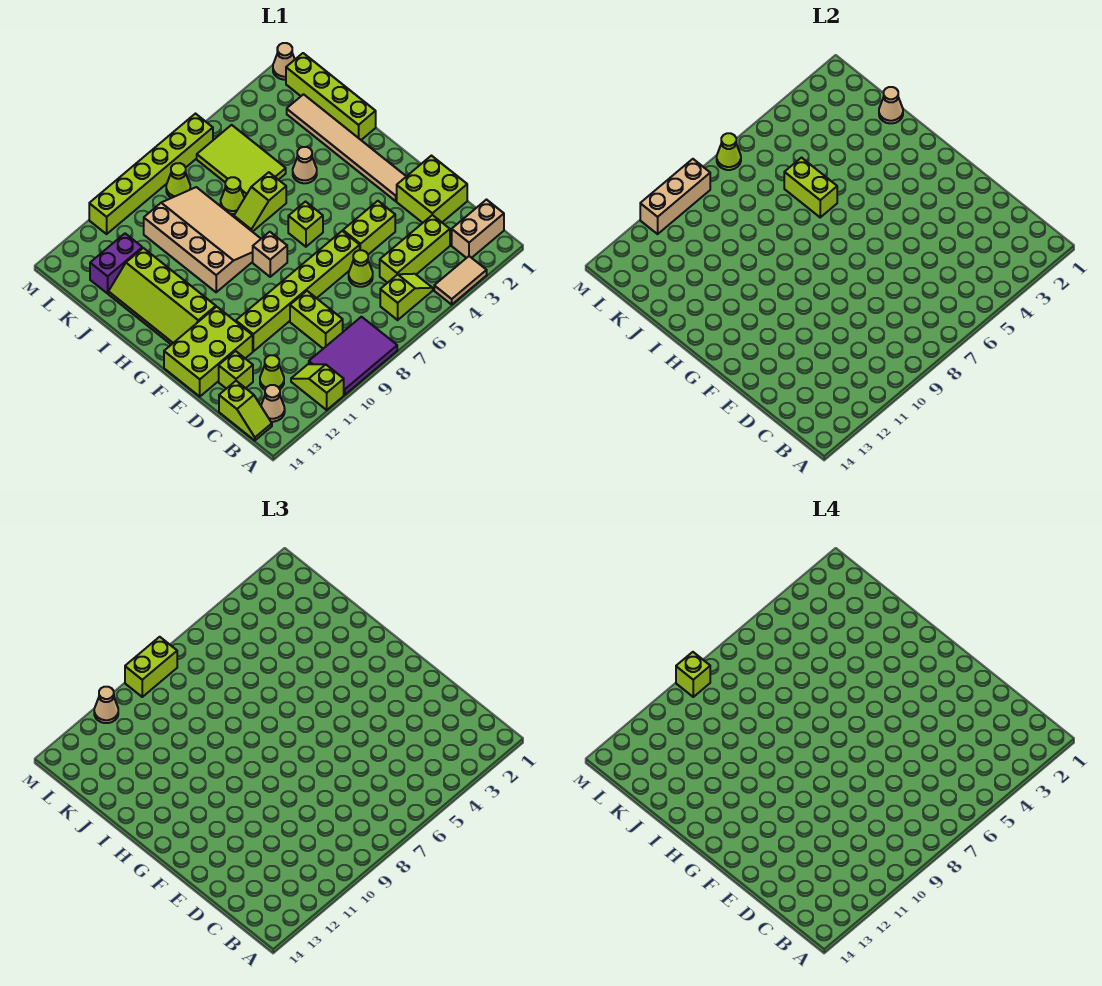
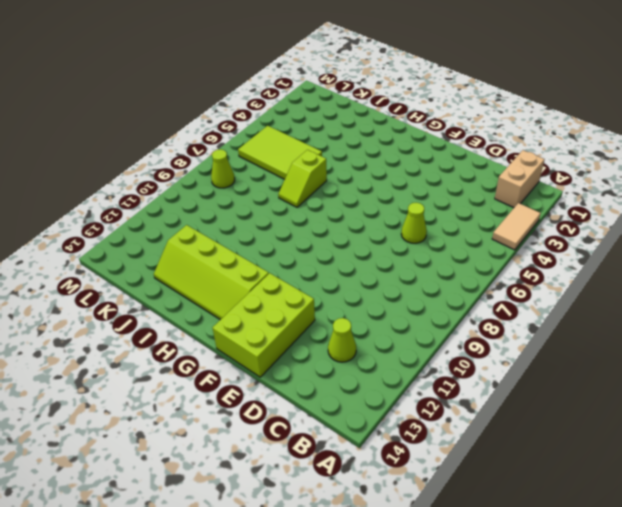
none -> purple tile A8:B10 level 1
none -> lime slope A11:B11 level 1 top A
none -> lime slope B5:B6 level 1 top 6
none -> tan cone B13 level 1

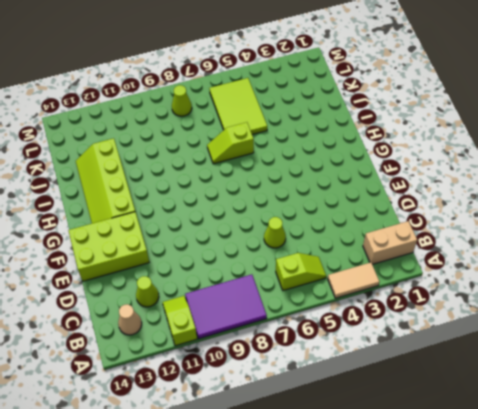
none -> lime slope B14:C14 level 1 top C
none -> lime brick C3:C5 level 1
none -> lime brick C9:D9 level 1
none -> lime brick D1:E2 level 1

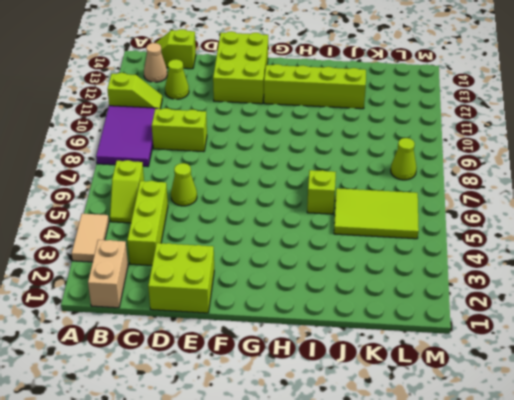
none -> lime brick D13 level 1
none -> lime brick E4:E5 level 1
none -> lime brick E6:E11 level 1
none -> tan tile F2:K2 level 1

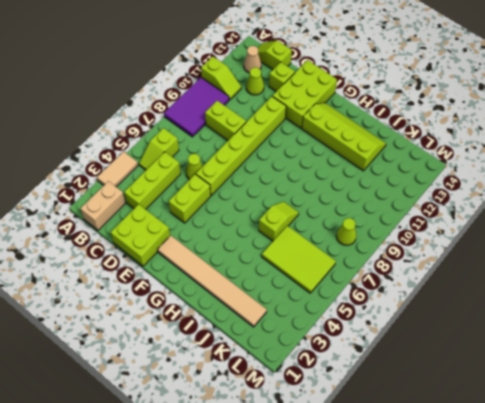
none -> lime brick G6 level 1
none -> tan brick G8 level 1
none -> tan slope H8:K10 level 1 top 10
none -> lime brick I1:L1 level 1

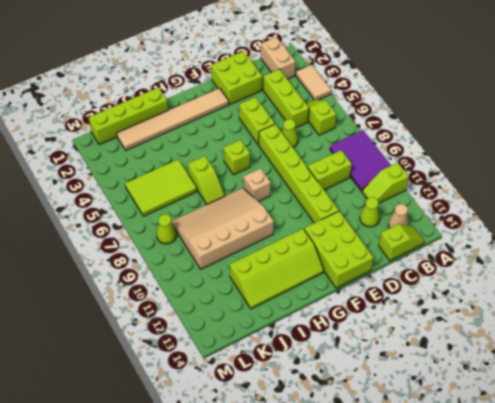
none -> lime brick D13 level 1
none -> tan cone I4 level 1
none -> lime cone J7 level 1
none -> purple brick K12:K13 level 1

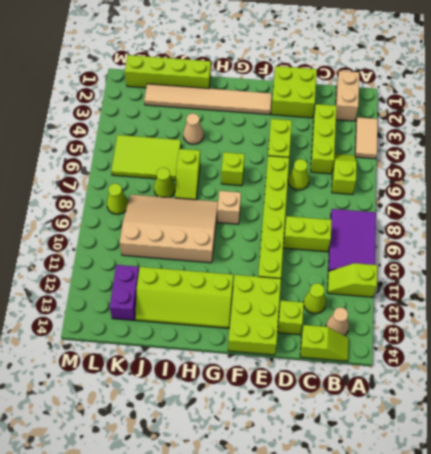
none -> tan cone M1 level 1
none -> lime brick M6:M11 level 1
none -> lime brick I6:J6 level 2
none -> tan cone J1 level 2

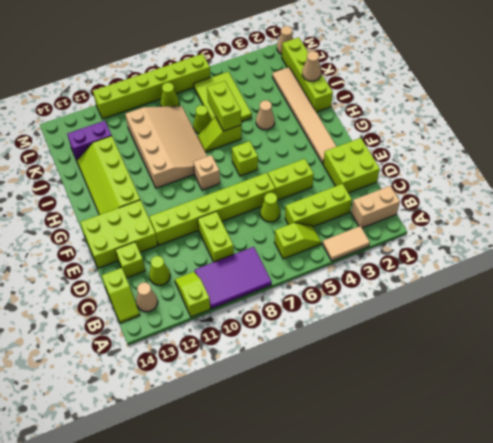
none -> lime cone M7 level 2
none -> tan brick M9:M11 level 2
none -> lime brick M8:M9 level 3
none -> tan cone M11 level 3

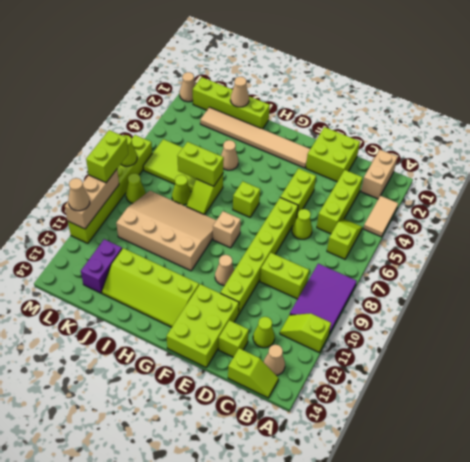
tan cone F10 level 1 -> none
none -> lime brick M9 level 4

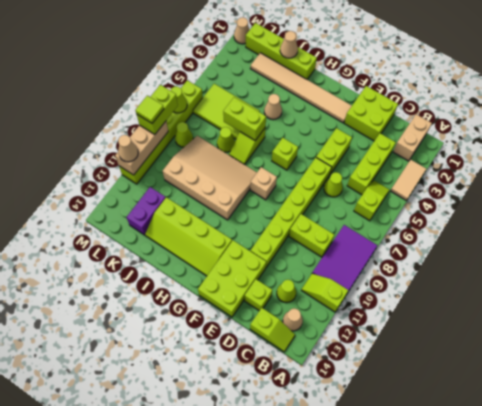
lime tile M9 level 4 -> lime brick M9 level 4

